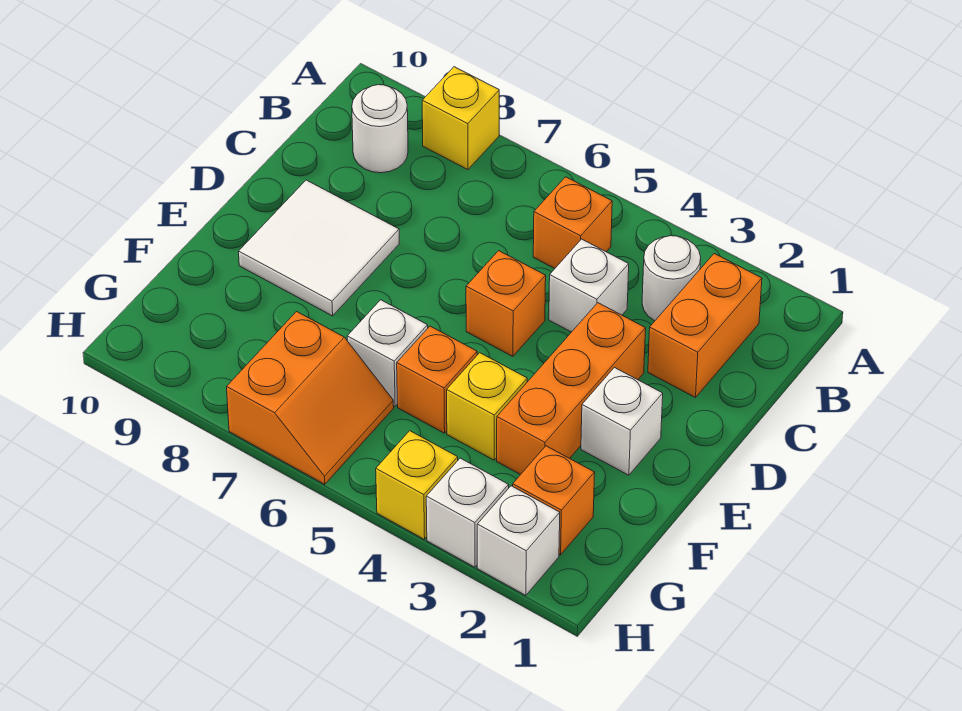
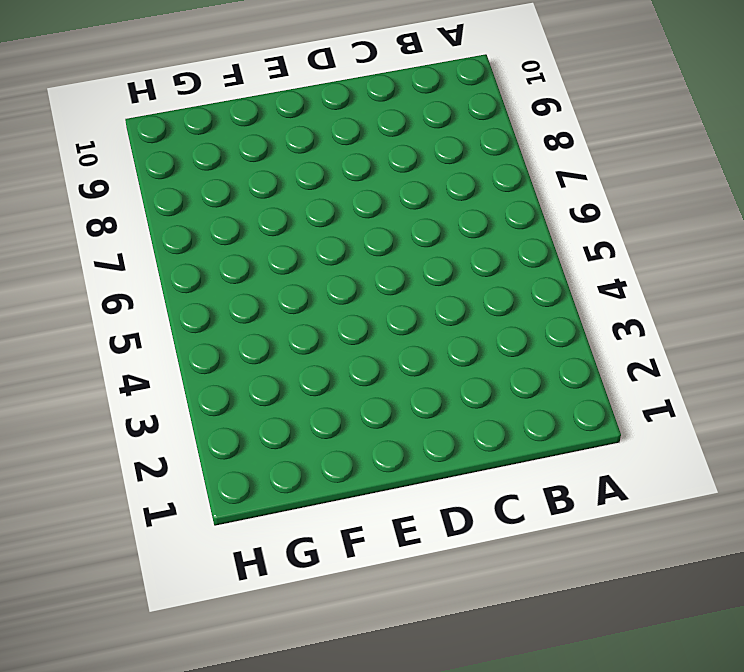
none -> yellow brick A8 level 1
none -> orange brick B2:C2 level 1
none -> white round brick B3 level 1

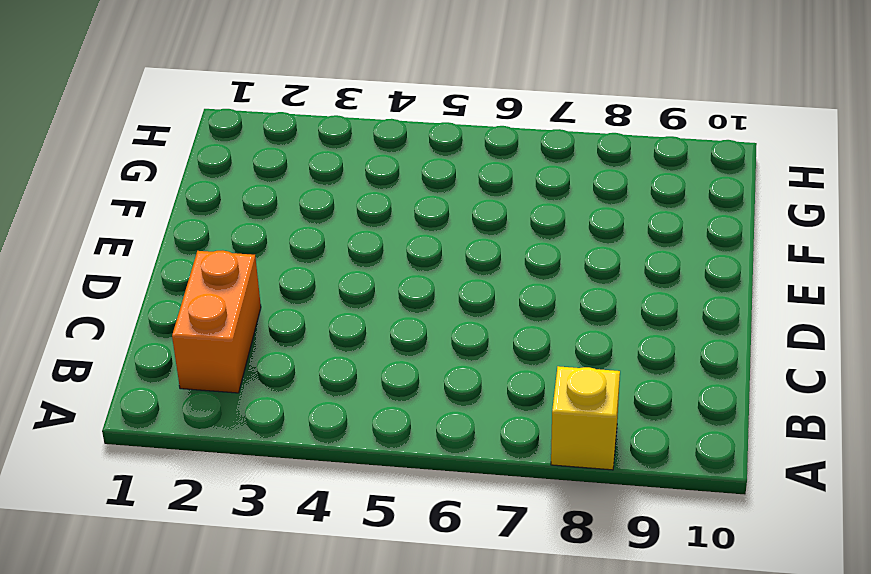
none -> white round brick B3 level 1
none -> orange brick B5 level 1
none -> white round brick B9 level 1

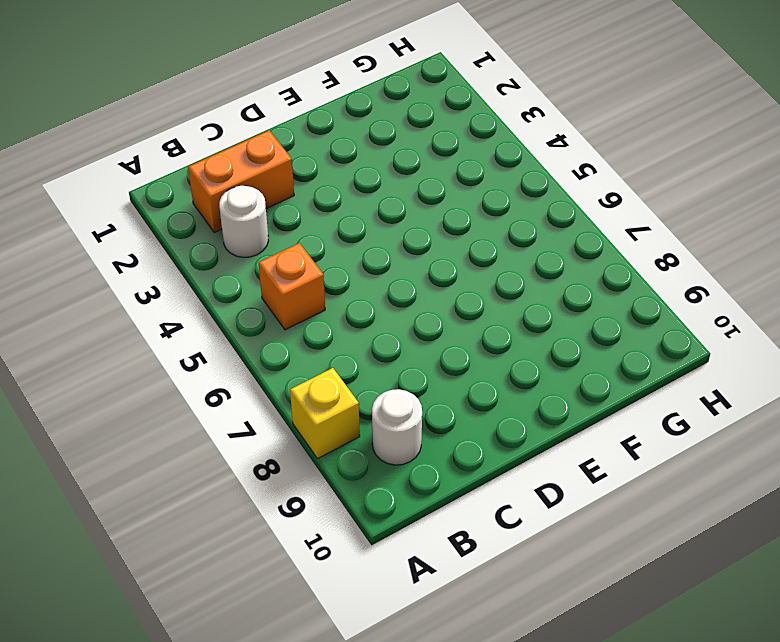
none -> white brick C4 level 1
none -> orange brick D3:F3 level 1
none -> orange brick D5 level 1

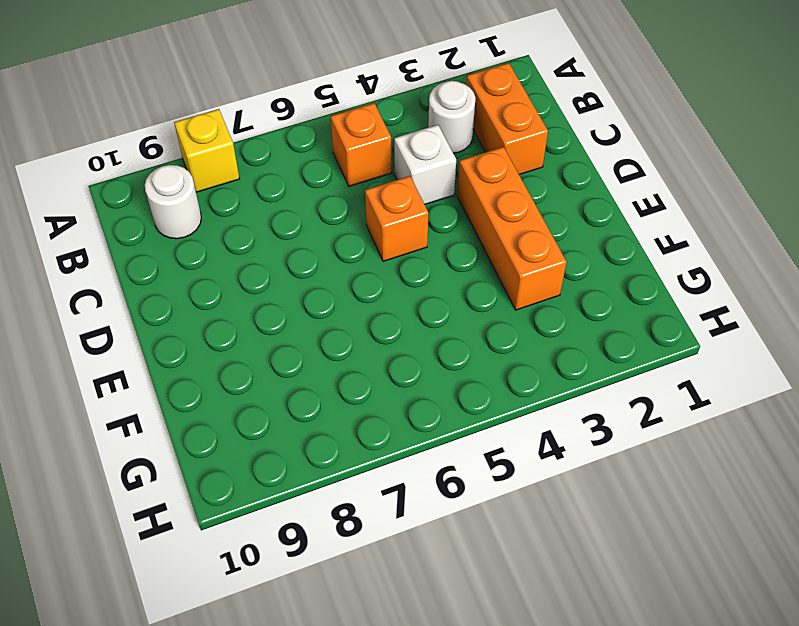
none -> white tile D8:E9 level 1
none -> white brick E2 level 1
none -> yellow brick F4 level 1

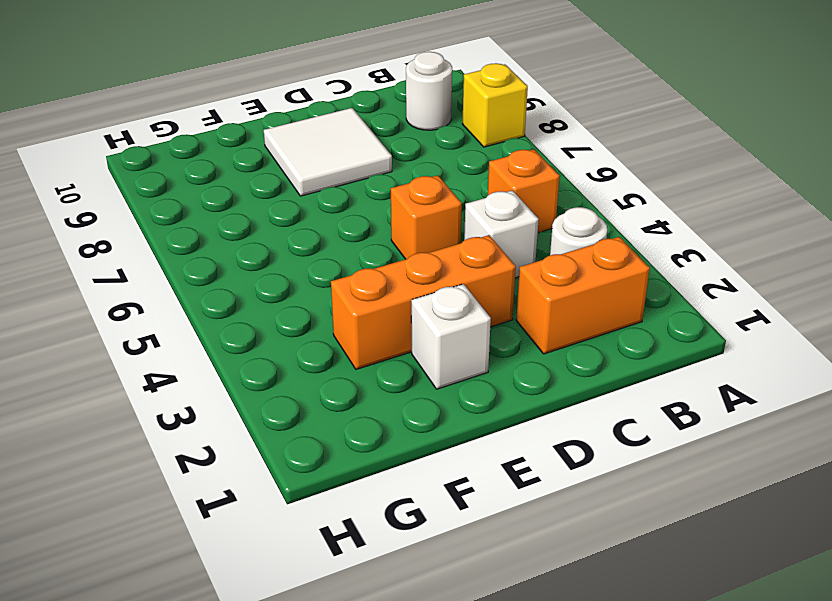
none -> yellow brick F4 level 1
none -> orange brick F5 level 1
none -> white brick F6 level 1

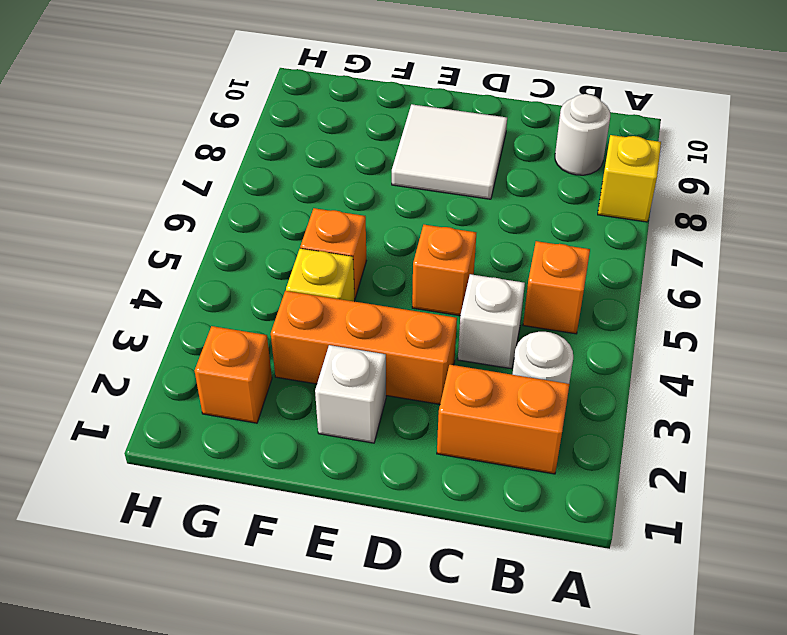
none -> white brick F6 level 1
none -> orange slope G6:H7 level 1 top 7
none -> white brick H2 level 1

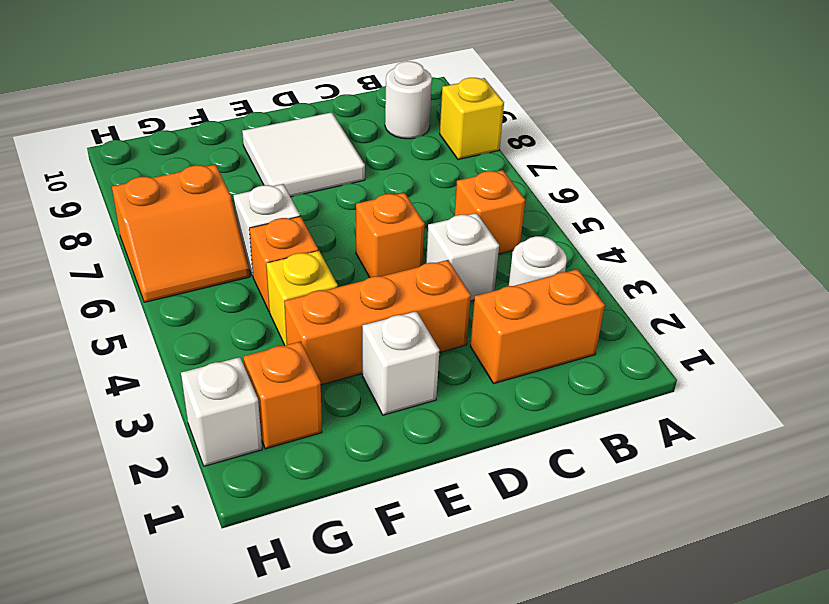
none -> white brick H3 level 1
none -> yellow brick H4 level 1

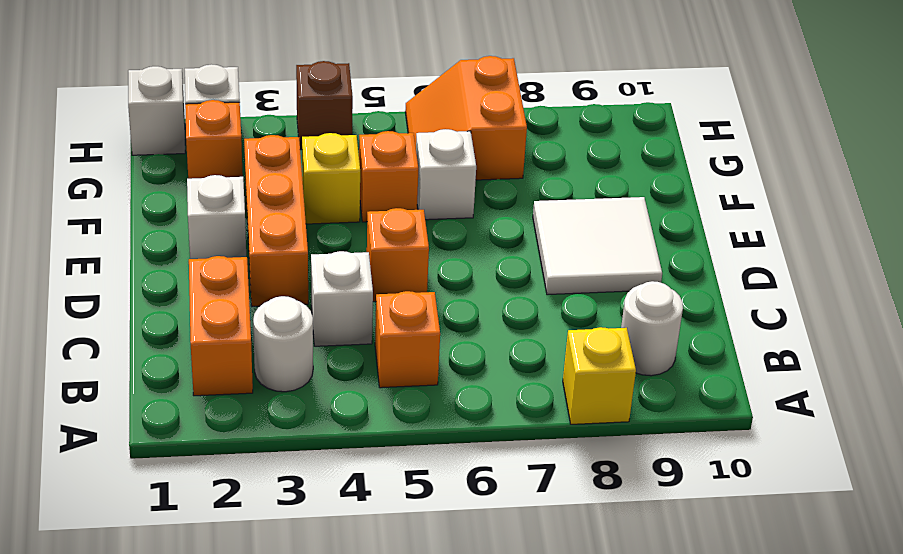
white brick H1 level 1 -> white brick H3 level 1
brown brick H4 level 1 -> yellow brick H4 level 1

